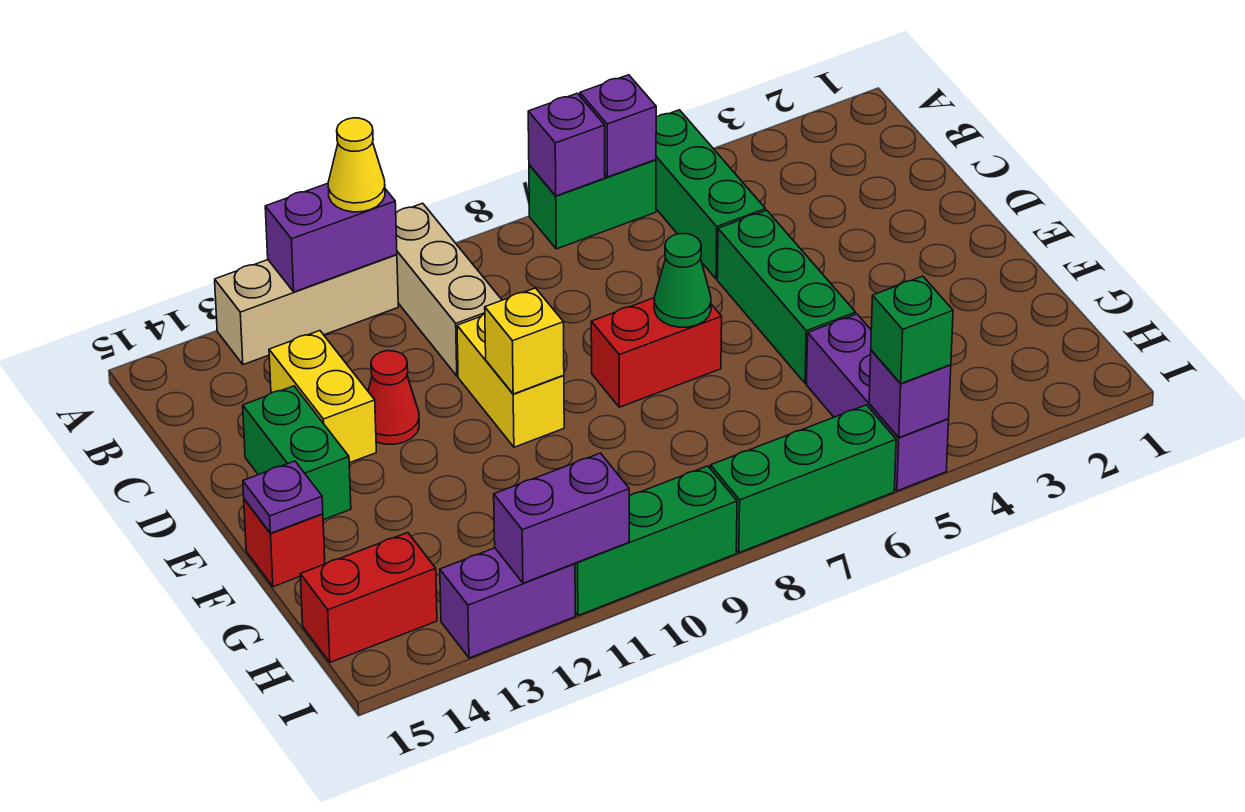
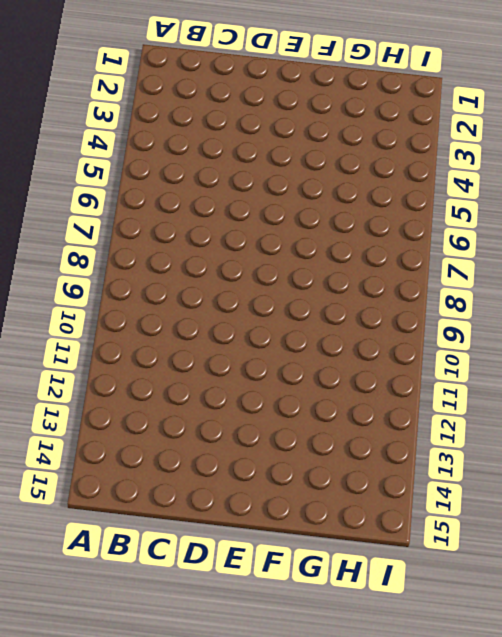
none -> green brick A5:C5 level 1
none -> green brick A6:A7 level 1
none -> tan brick A10:C10 level 1

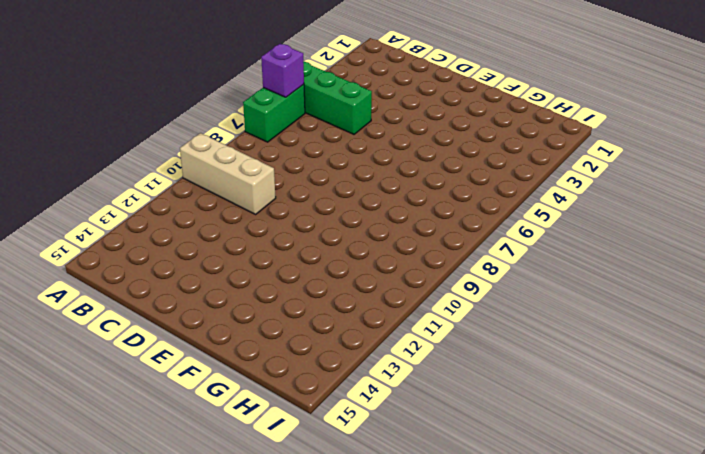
none -> tan brick A11:A13 level 1
none -> yellow brick C13:D13 level 1
none -> green brick D5:F5 level 1

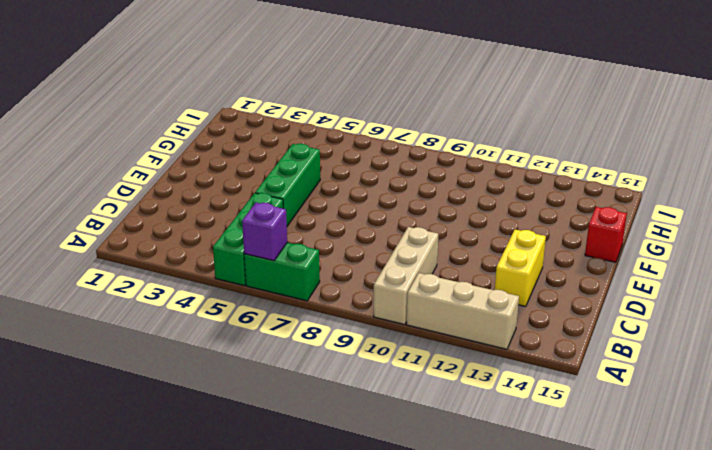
none -> yellow brick D10:E10 level 1
none -> red cone D12 level 1
none -> green brick D14:E14 level 1

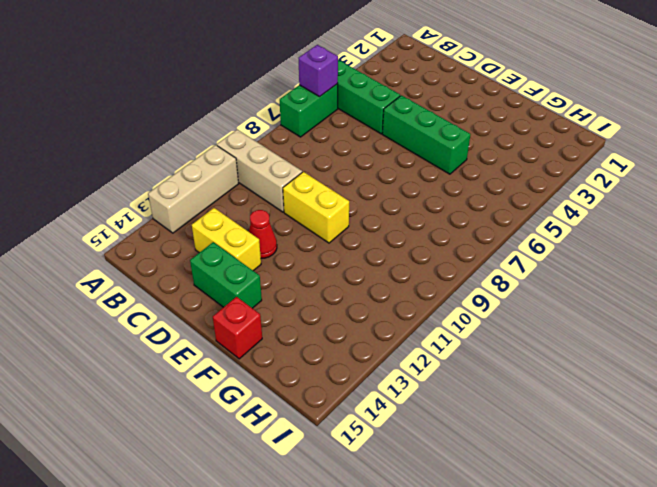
none -> red brick E7:E8 level 1
none -> purple brick G5:I5 level 1
none -> red brick H14:H15 level 1

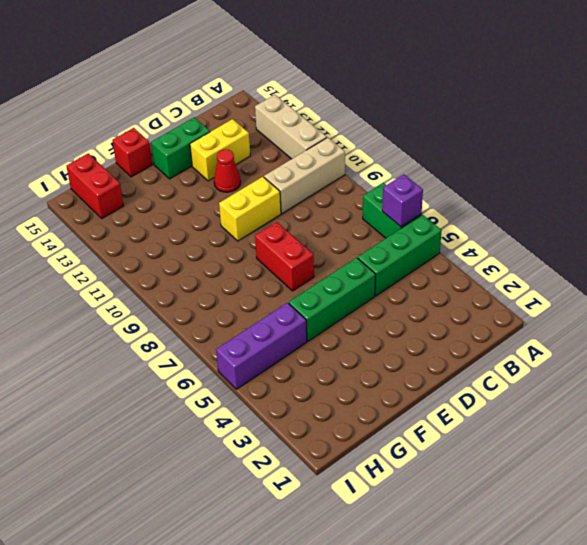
none -> green brick I6:I8 level 1
none -> green brick I9:I11 level 1
none -> purple brick I12:I13 level 1

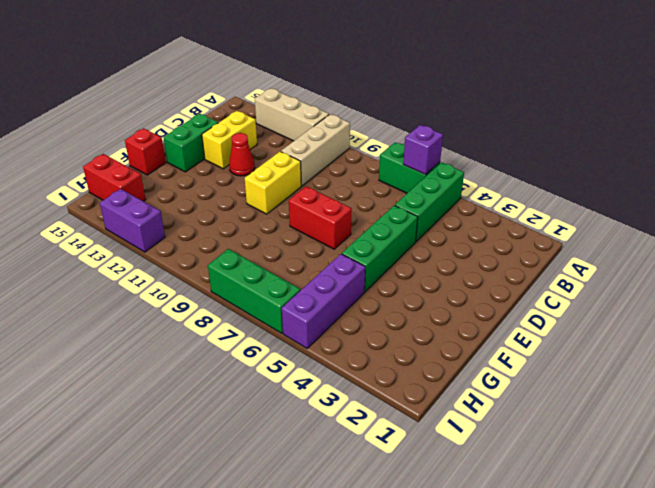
none -> green brick I9:I11 level 1
none -> purple brick A7 level 2
none -> purple brick A11:A12 level 2

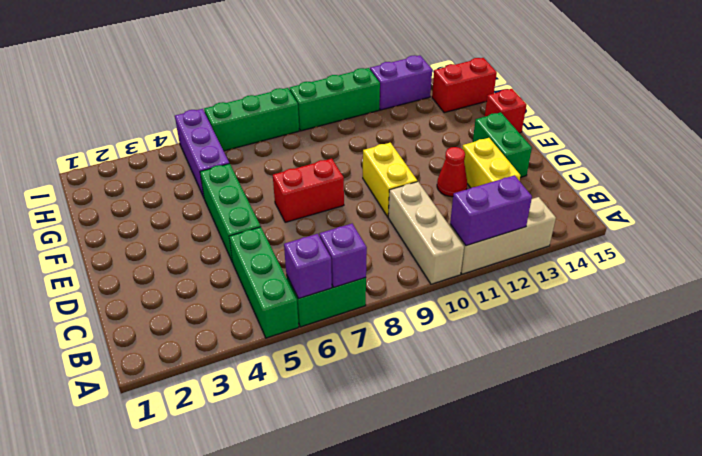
none -> green cone E7 level 2
none -> yellow brick E10 level 2
none -> purple plate F15 level 2

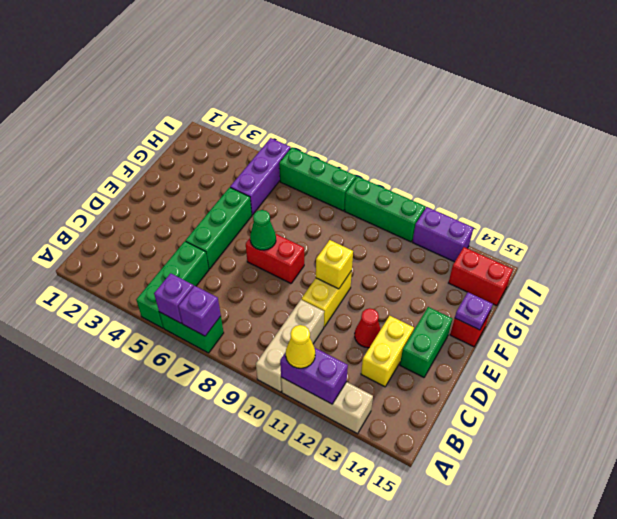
none -> purple brick I5 level 2
none -> purple brick I11:I12 level 2
none -> green brick I5 level 3

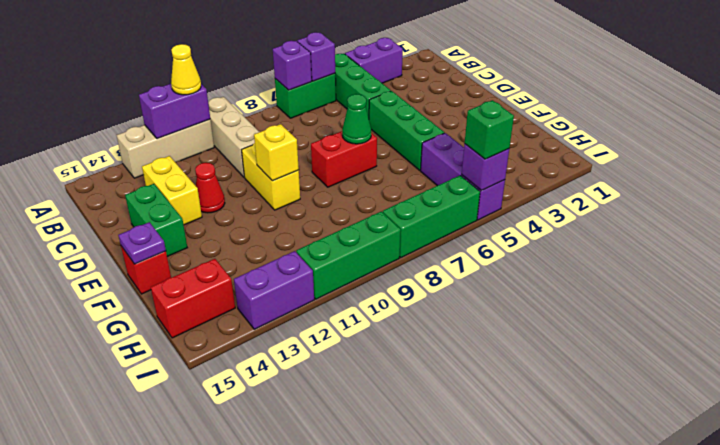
purple brick A3:A4 level 1 -> purple brick I11:I12 level 2

